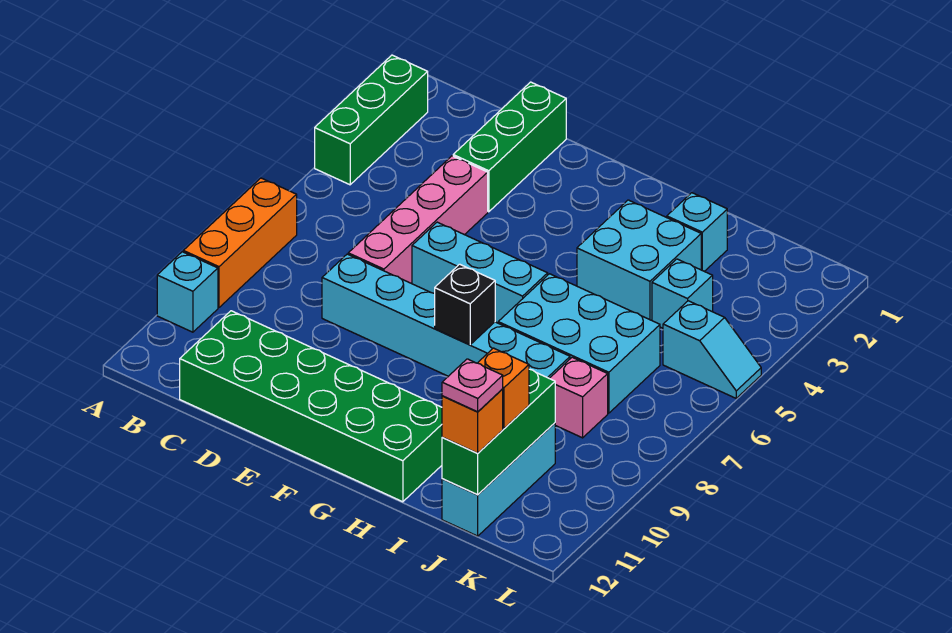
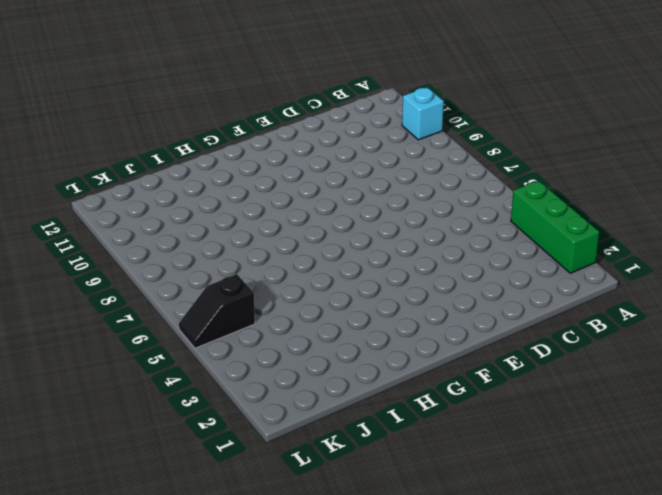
black slope K5:L5 level 1 top K -> cyan slope K5:L5 level 1 top K
none -> orange brick A7:A9 level 1
none -> green brick C11:H12 level 1
none -> green brick D1:D3 level 1

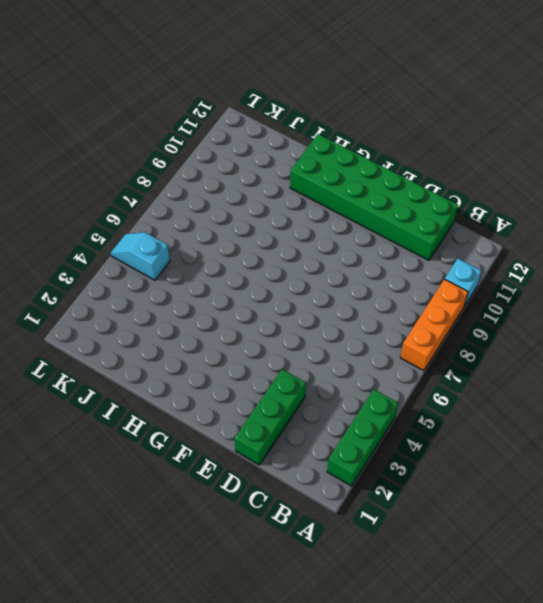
none -> pink brick D4:D7 level 1
none -> cyan brick D8:I8 level 1
none -> cyan brick E6:G6 level 1

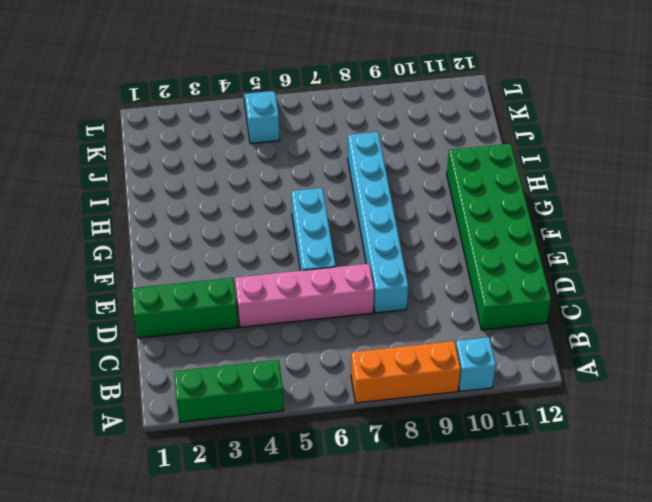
none -> cyan brick H3:I4 level 1
none -> cyan brick H6:J7 level 1
none -> cyan brick I2 level 1

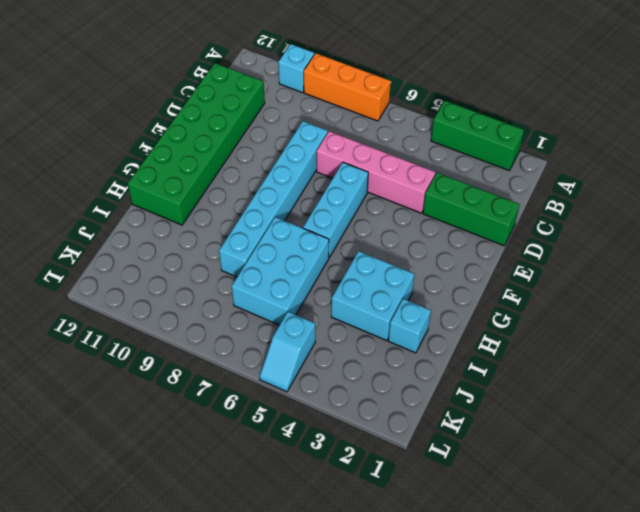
none -> cyan brick J4 level 1
none -> pink brick J8 level 1
none -> cyan brick J10:J12 level 1

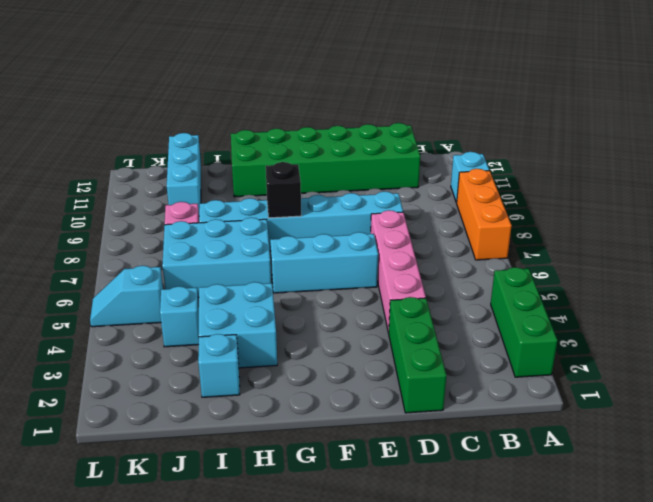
none -> green brick J10:J12 level 2
none -> orange brick J11 level 3
none -> orange brick J12 level 3

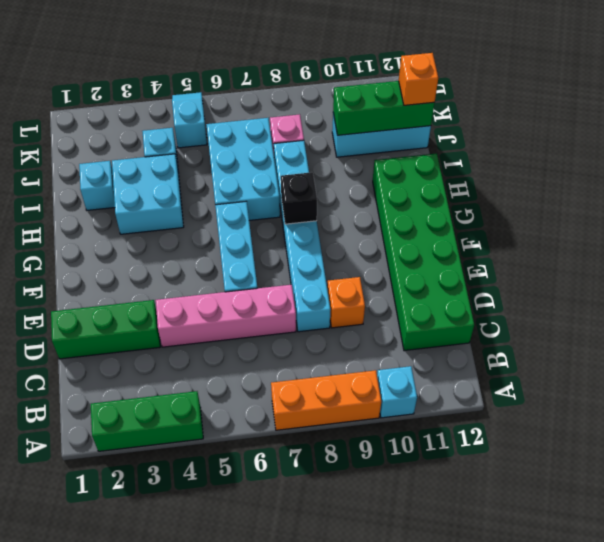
orange brick D9 level 1 -> orange brick J11 level 3
none -> pink plate J12 level 4

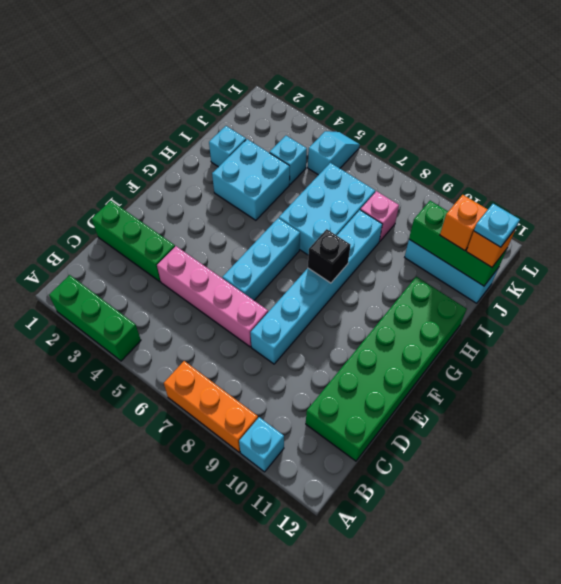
cyan plate J12 level 4 -> pink plate J12 level 4

